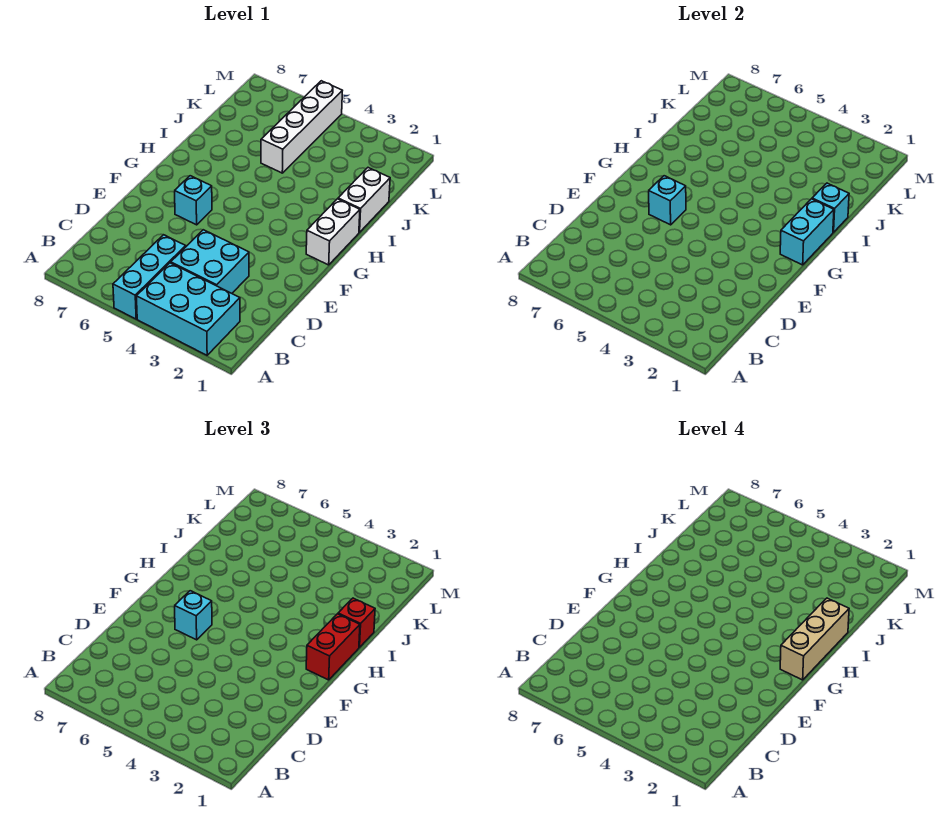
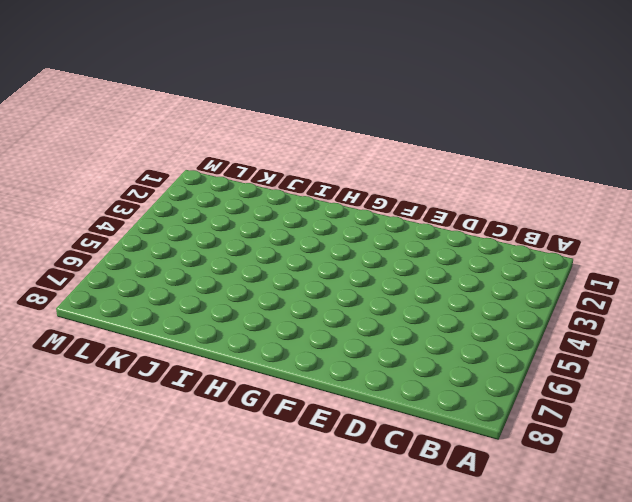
none -> cyan brick A2:B4 level 1
none -> cyan brick A5:C5 level 1
none -> cyan brick C3:D4 level 1

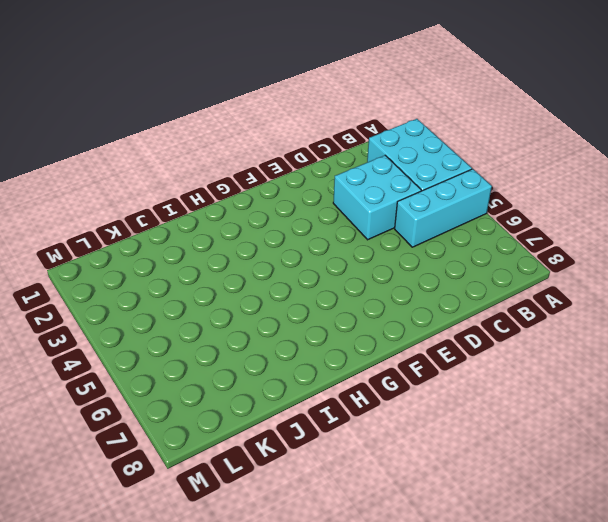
none -> cyan brick F6 level 1
none -> white brick G1:H1 level 1
none -> white brick I1:J1 level 1

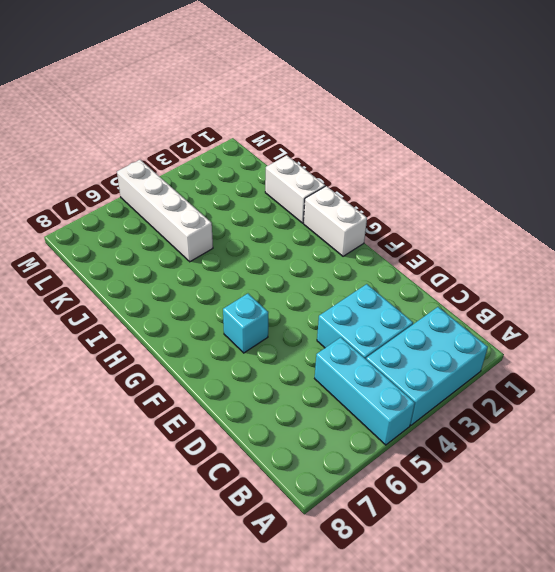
none -> cyan brick F6 level 2
none -> cyan brick G1:H1 level 2
none -> cyan brick I1 level 2

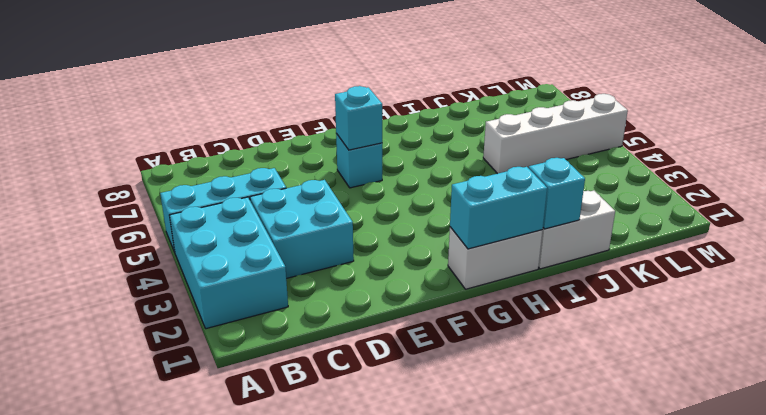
none -> cyan brick F6 level 3
none -> red brick G1:H1 level 3
none -> red brick I1 level 3

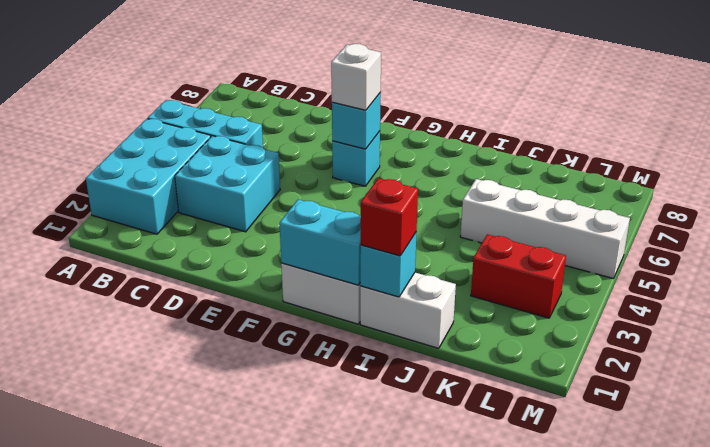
white brick F6 level 3 -> cyan brick F6 level 3
red brick K3:L3 level 1 -> red brick G1:H1 level 3
none -> tan brick G1:I1 level 4

